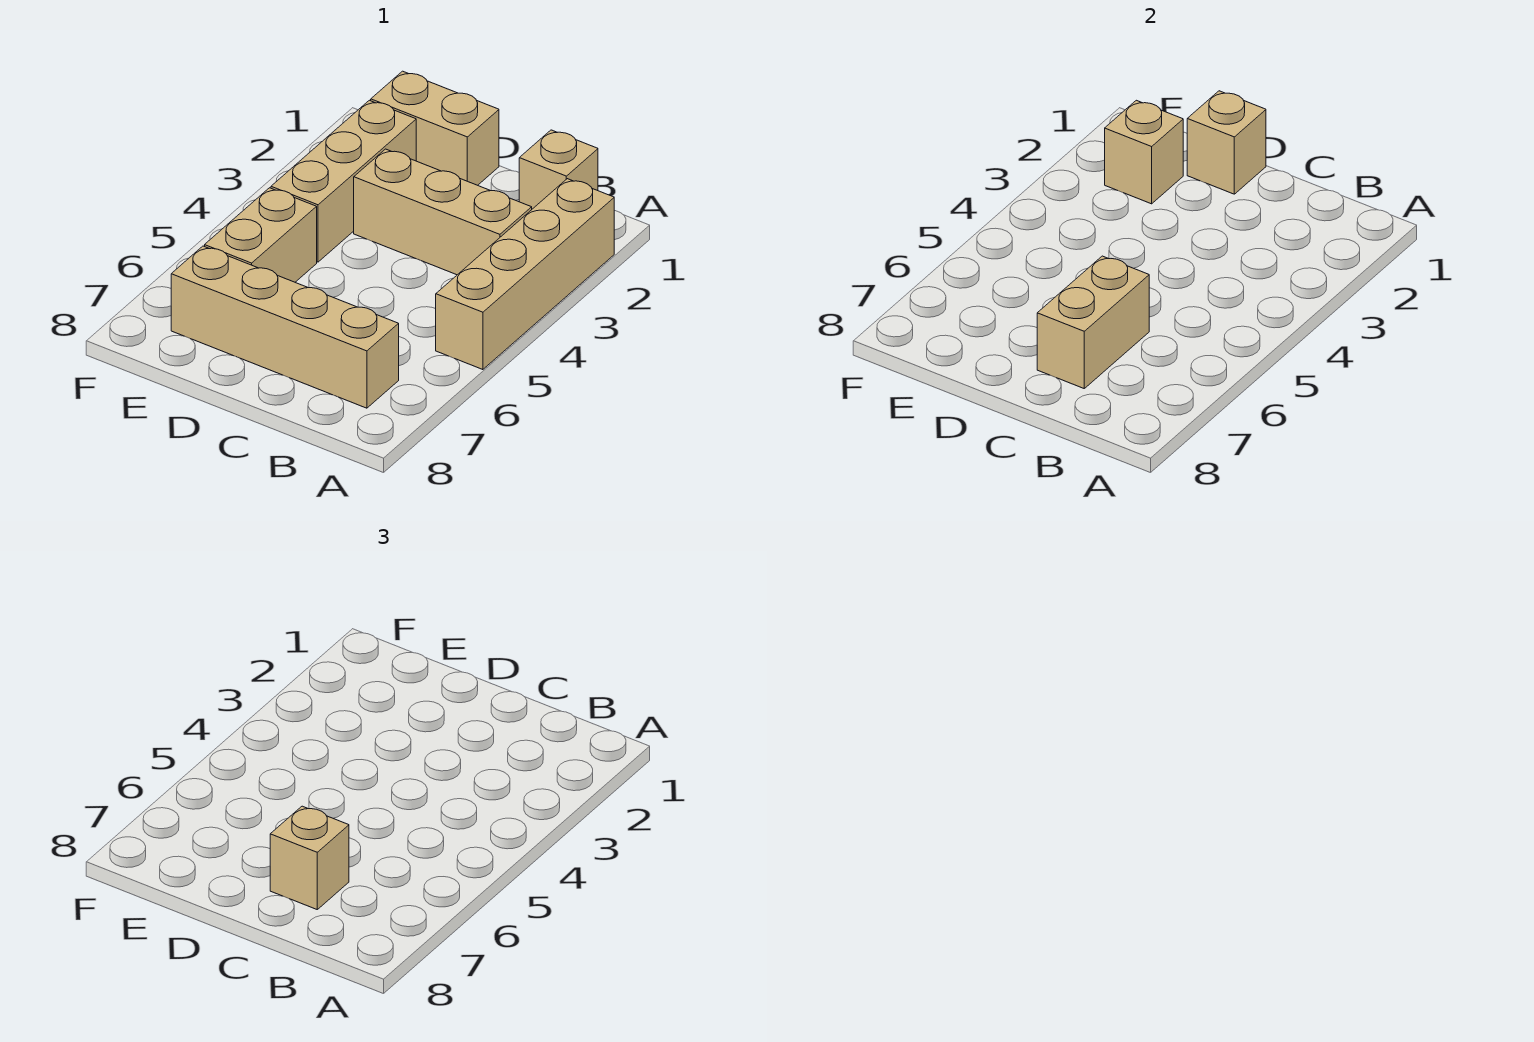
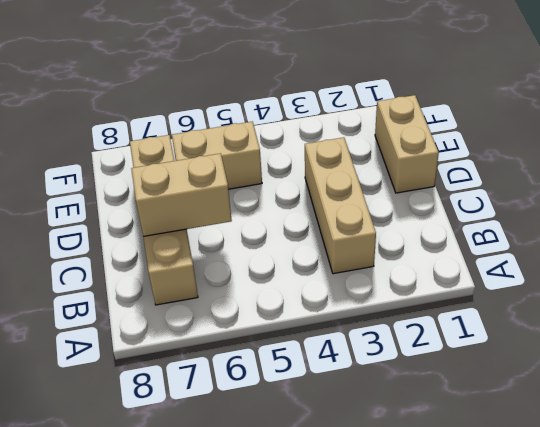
none -> tan brick A2:A5 level 1
none -> tan brick B1 level 1

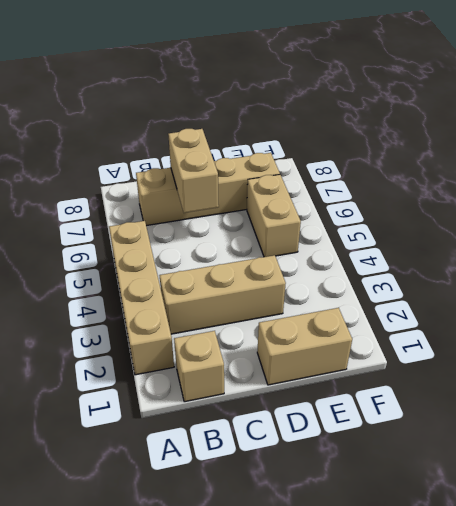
none -> tan brick E2:E4 level 1
none -> tan brick D1 level 2

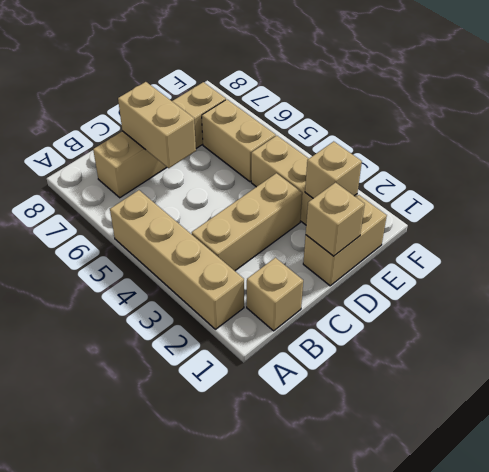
none -> tan brick C7 level 3

